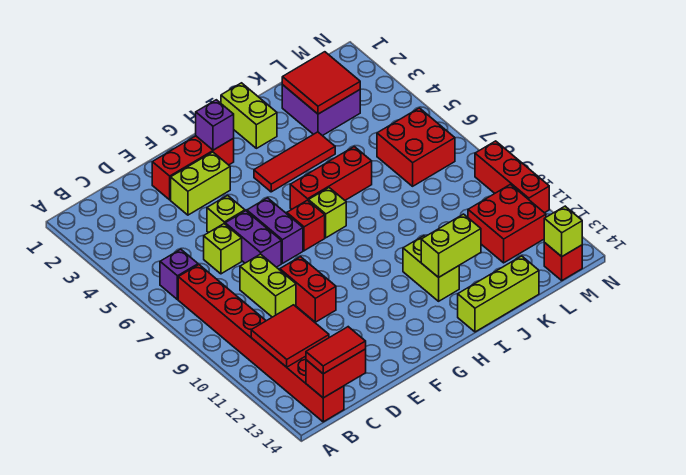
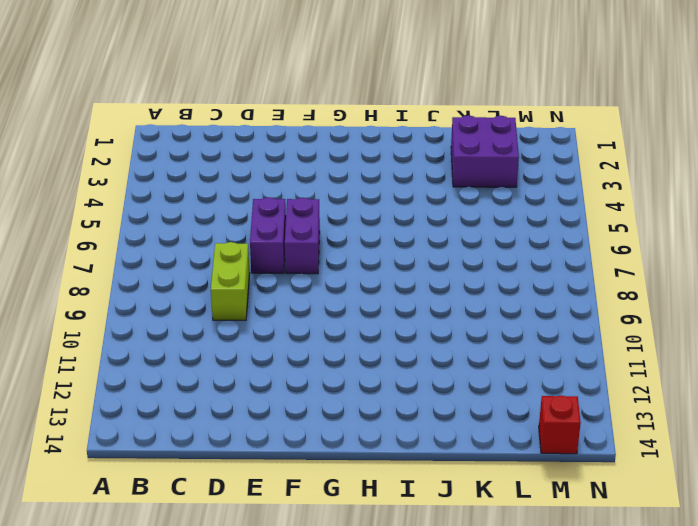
none -> purple brick B6 level 1
none -> red brick B7:B14 level 1
none -> lime brick D6 level 1

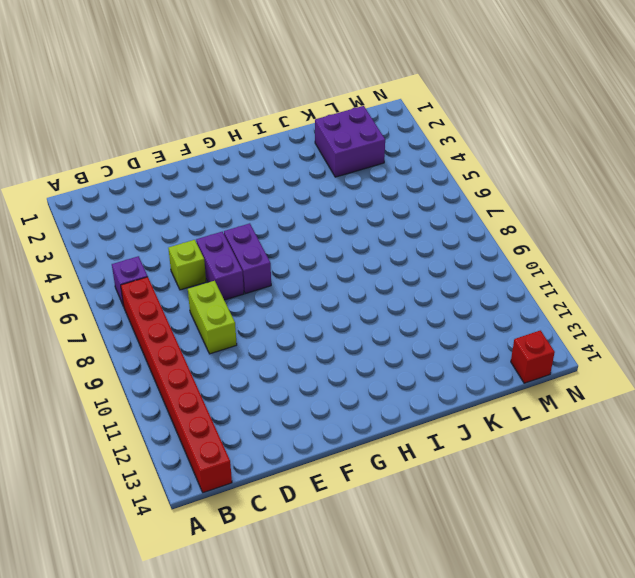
none -> red brick E2:G2 level 1
none -> lime brick E3:F3 level 1
none -> lime brick E5 level 1

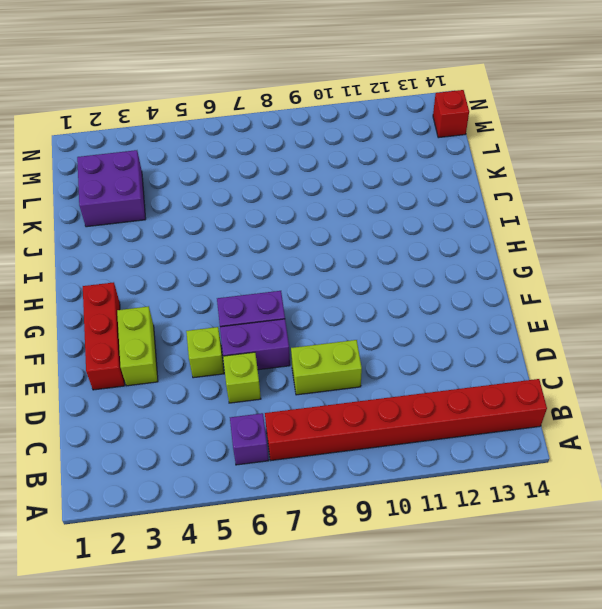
none -> red brick E9:E10 level 1
none -> red brick G7 level 1
none -> red tile H4:J4 level 1

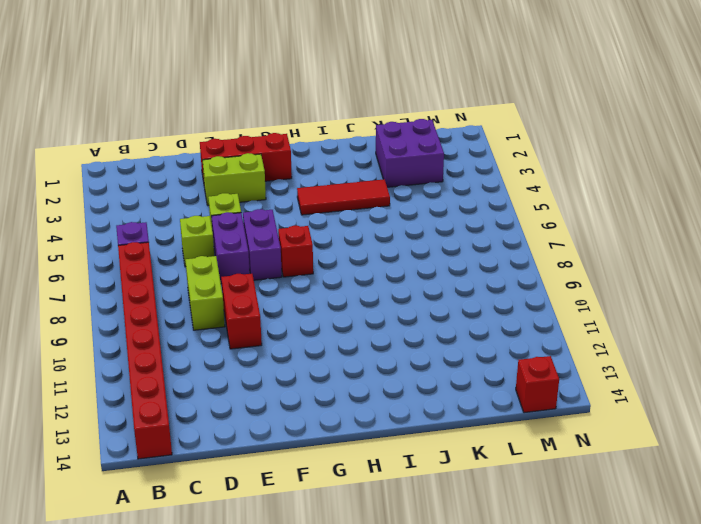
none -> red brick H6:J6 level 1
none -> lime brick H7 level 1
none -> lime brick I1:I2 level 1

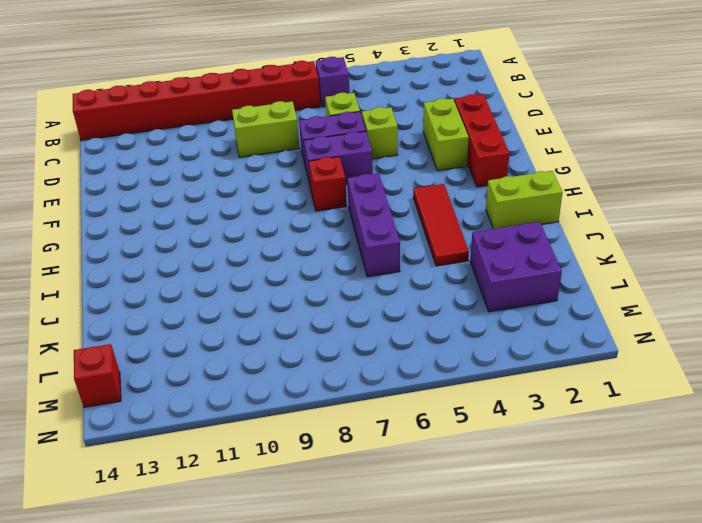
purple brick H6:J6 level 1 -> red brick H6:J6 level 1
none -> red brick E9:E10 level 1
none -> lime brick H7 level 1
none -> lime brick I11:I12 level 1

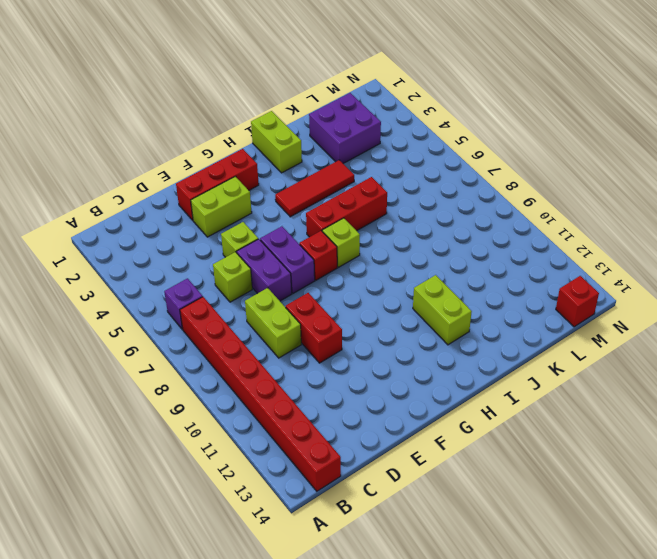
none -> lime brick I14:K14 level 1
none -> red brick L6:M7 level 1
none -> red brick L11:M12 level 1

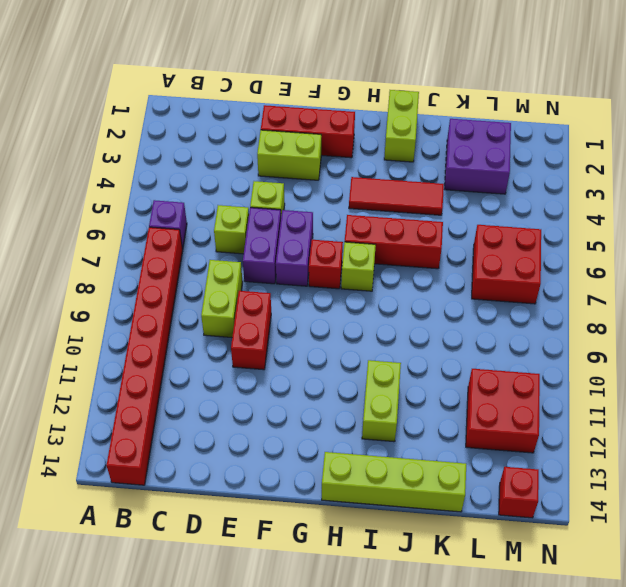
lime brick H14:K14 level 1 -> lime brick I14:K14 level 1
none -> red brick N9:N11 level 1
none -> red tile B11:C12 level 2
none -> red brick B14:C14 level 2

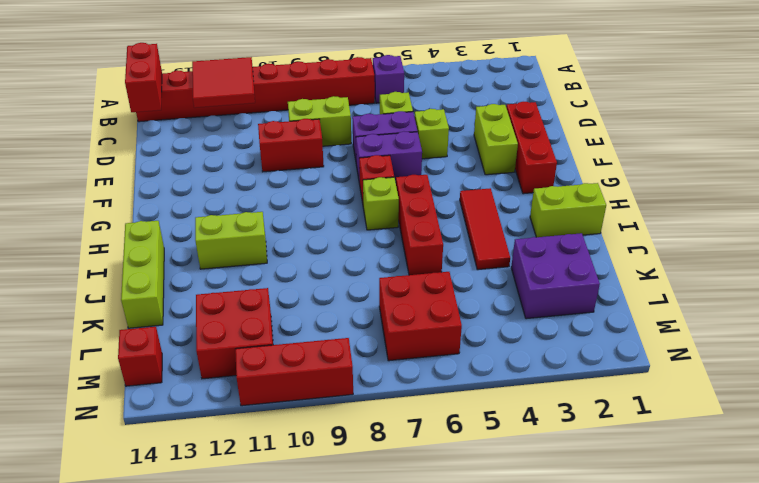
none -> purple brick G2 level 2
none -> lime brick I12:J12 level 2
none -> red tile K2:L3 level 2

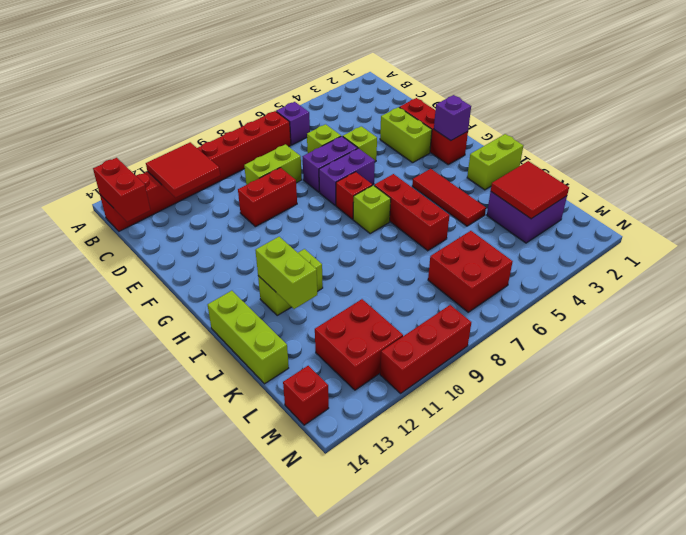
none -> lime brick M14 level 2
none -> red tile B14:C14 level 3

